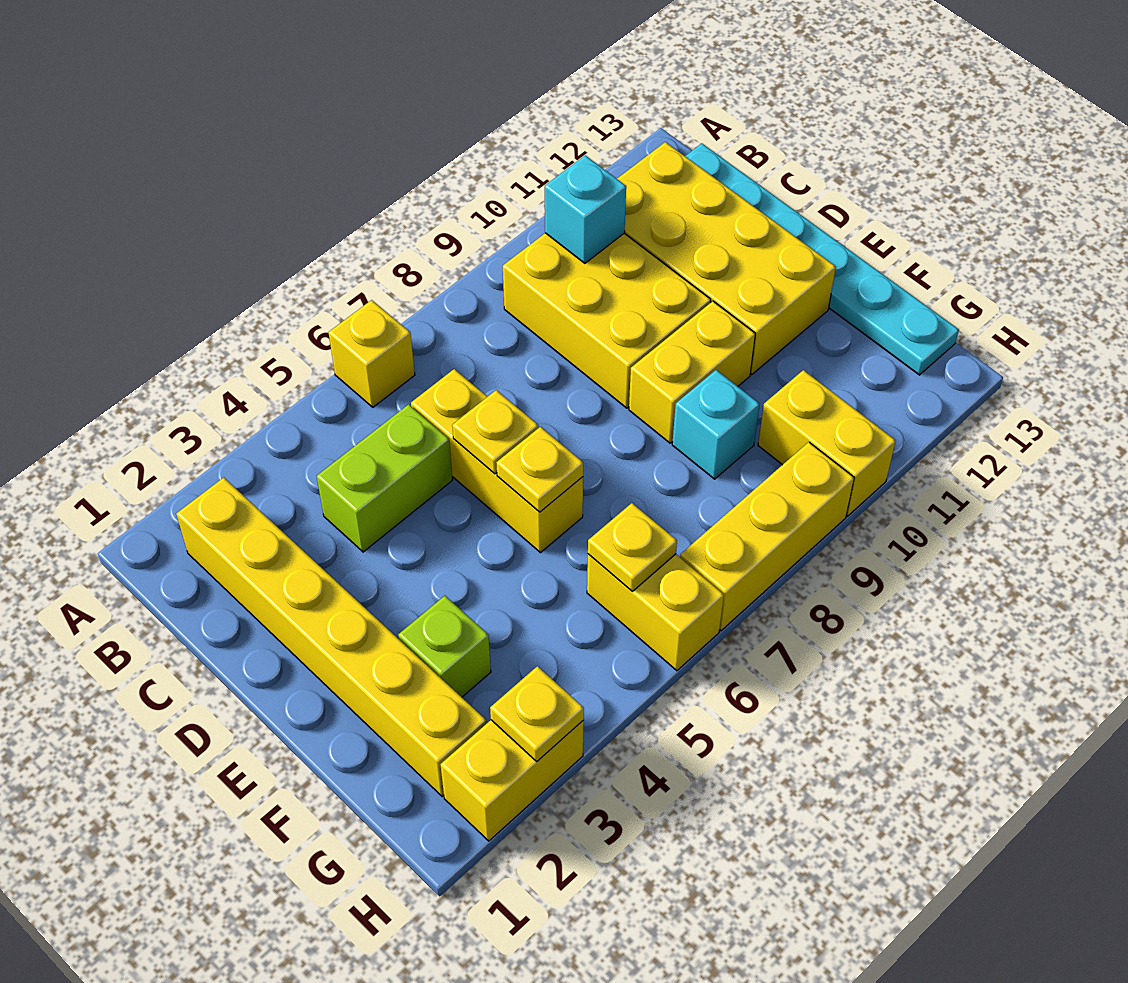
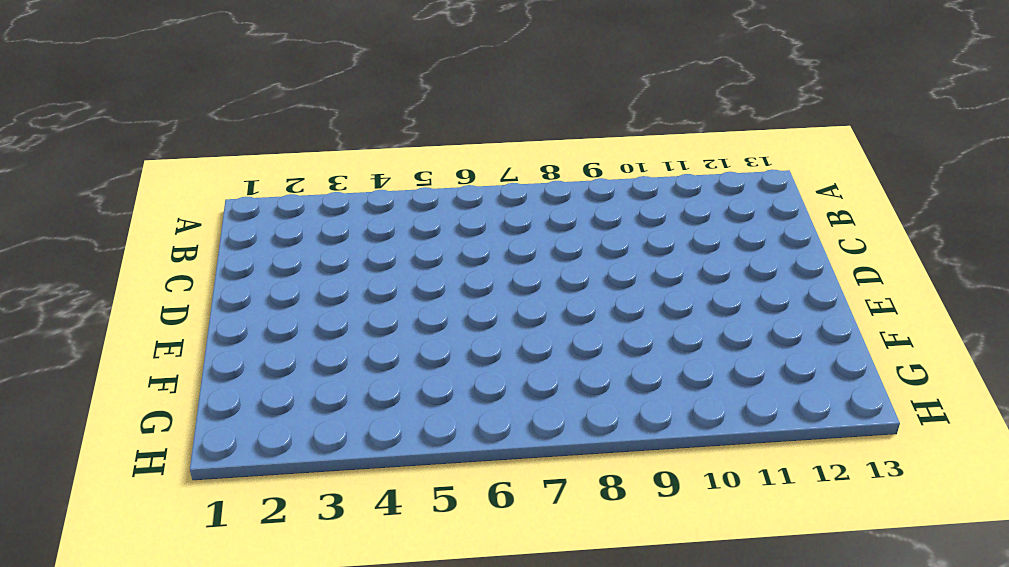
none -> yellow brick A6 level 1
none -> yellow brick B2:G2 level 1
none -> yellow brick B9:D10 level 1

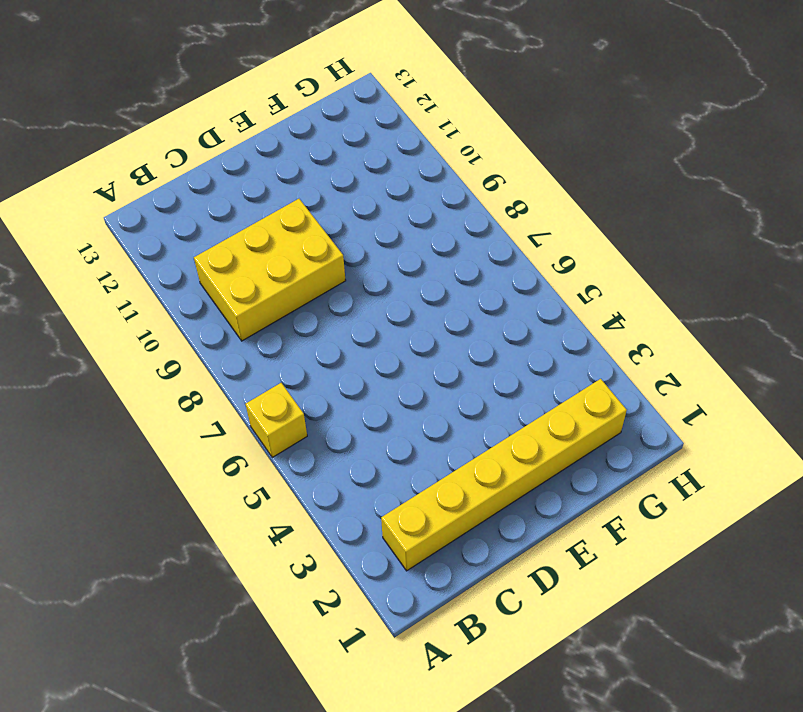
none -> yellow brick B11:E12 level 1
none -> cyan plate B13:G13 level 1
none -> lime brick C4:C5 level 1

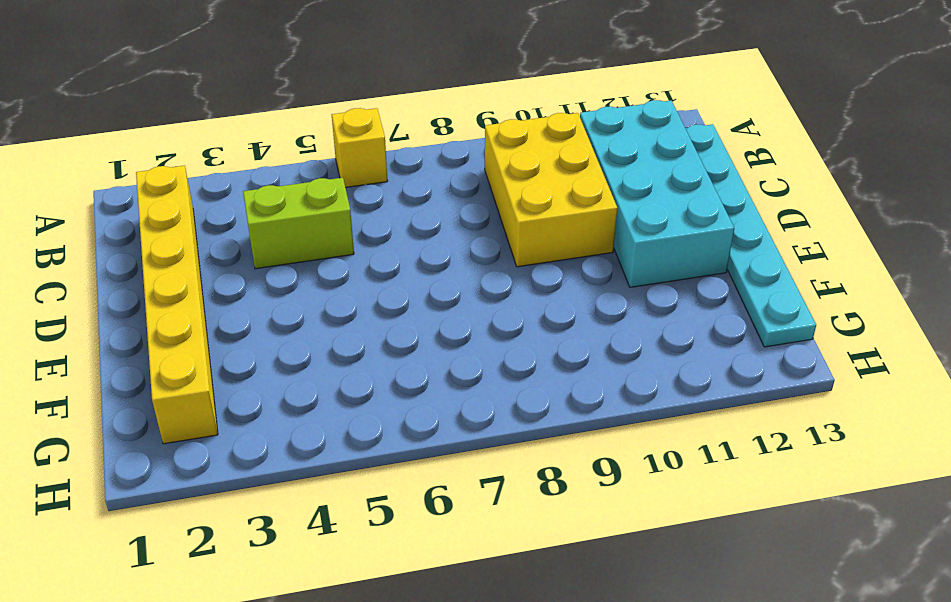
cyan brick B11:E12 level 1 -> yellow brick B11:E12 level 1
none -> yellow brick C6:E6 level 1
none -> yellow brick E9:E10 level 1
none -> lime brick F3 level 1

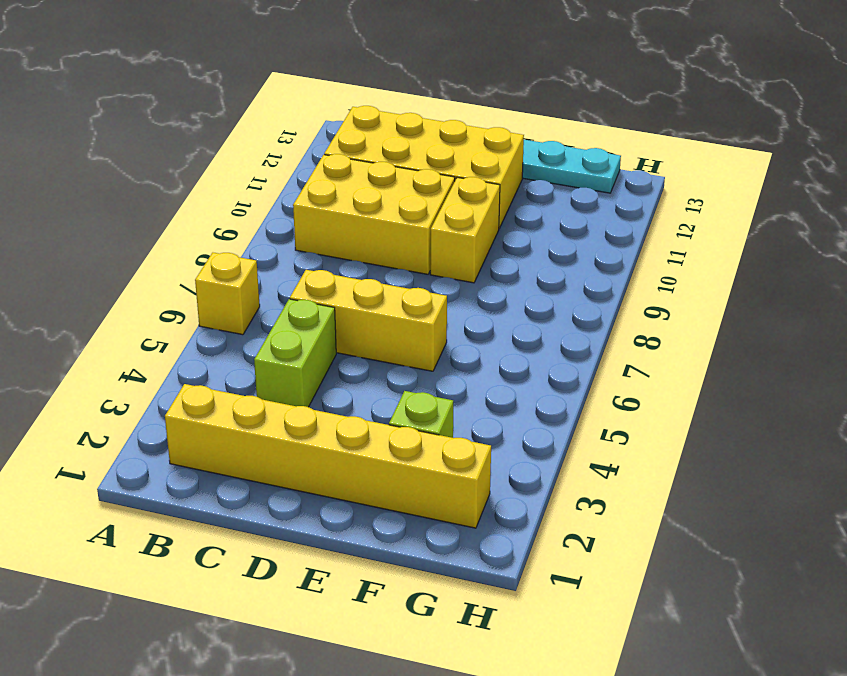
none -> cyan brick F9 level 1
none -> yellow brick G6:H6 level 1
none -> yellow brick G10:H10 level 1

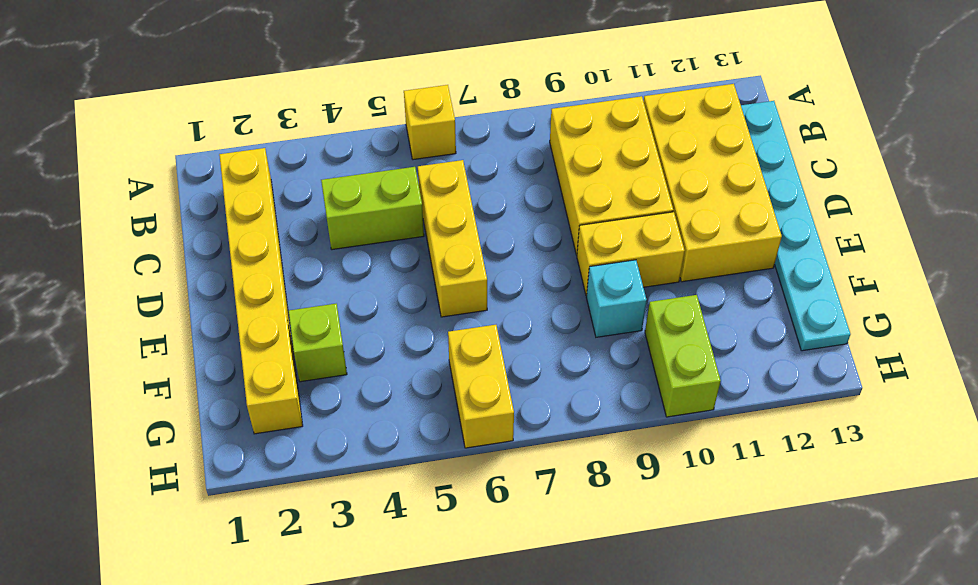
lime brick G10:H10 level 1 -> yellow brick G10:H10 level 1
none -> yellow brick H2:H3 level 1
none -> yellow brick H7:H9 level 1
none -> cyan brick B10 level 2

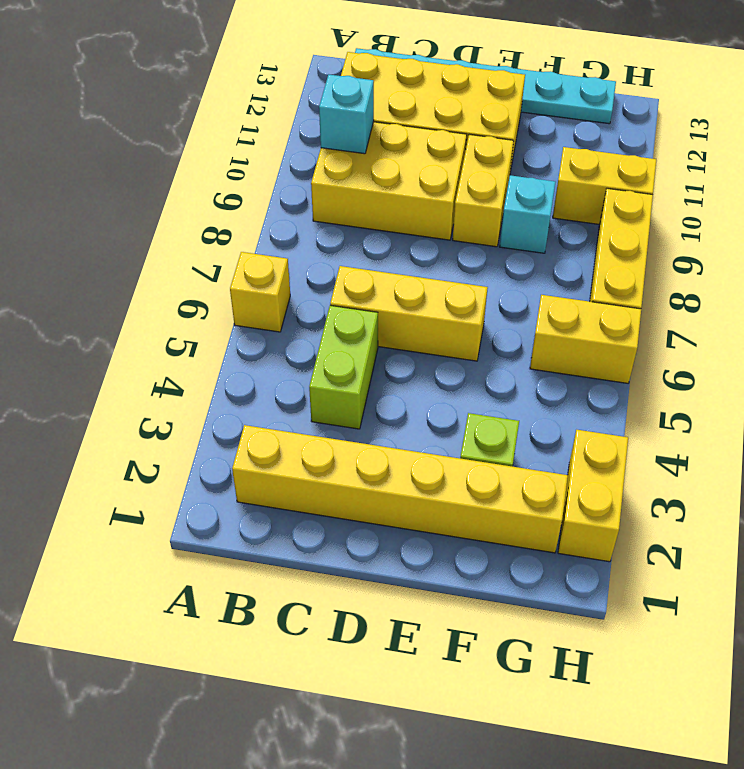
none -> yellow plate D6 level 2
none -> yellow plate E6 level 2
none -> yellow plate G6 level 2

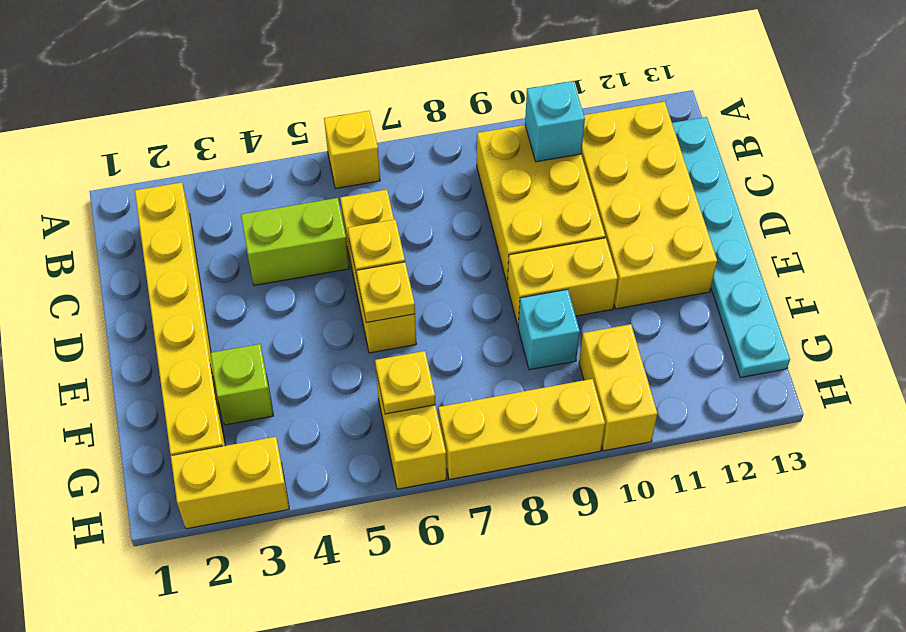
none -> yellow plate H3 level 2

